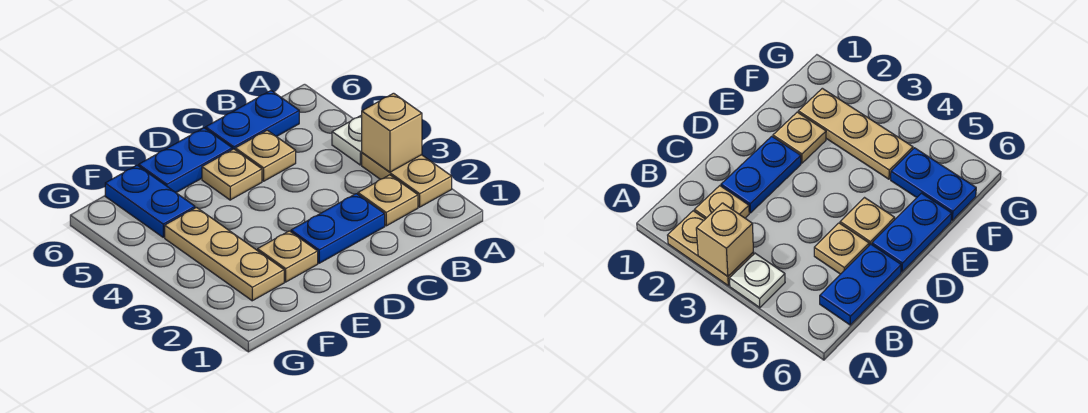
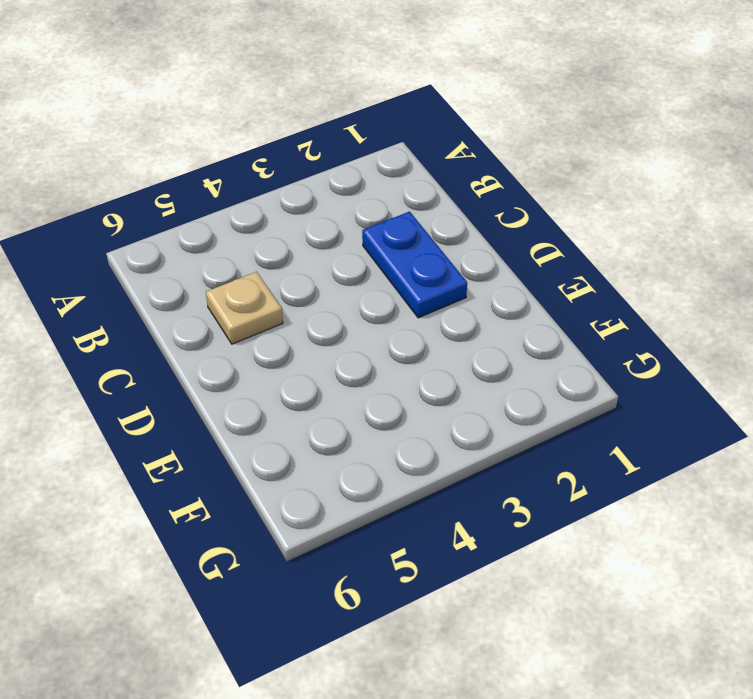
none -> tan plate A2:A3 level 1
none -> white plate A4 level 1
none -> tan plate B2 level 1

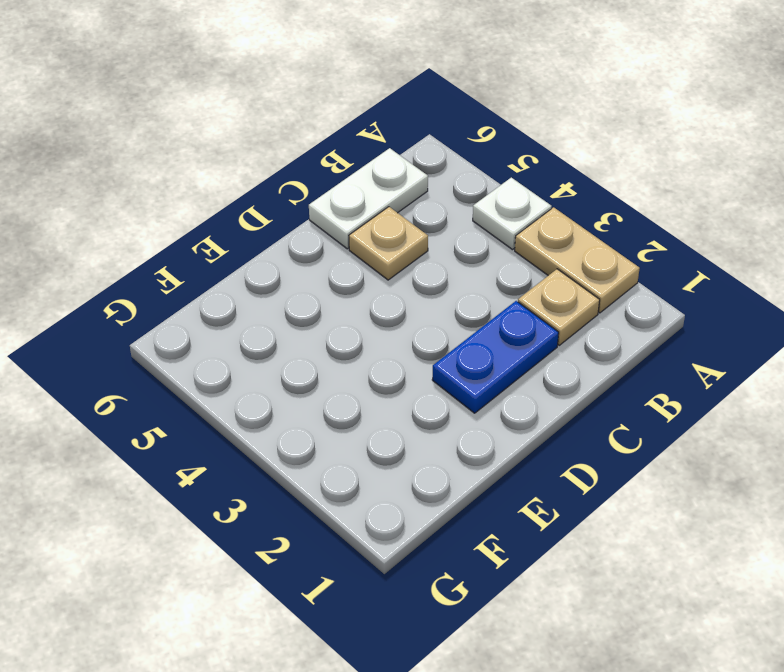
white plate B6:C6 level 1 -> blue plate B6:C6 level 1
none -> tan plate D5 level 1
none -> blue plate D6:E6 level 1
none -> tan plate E2 level 1

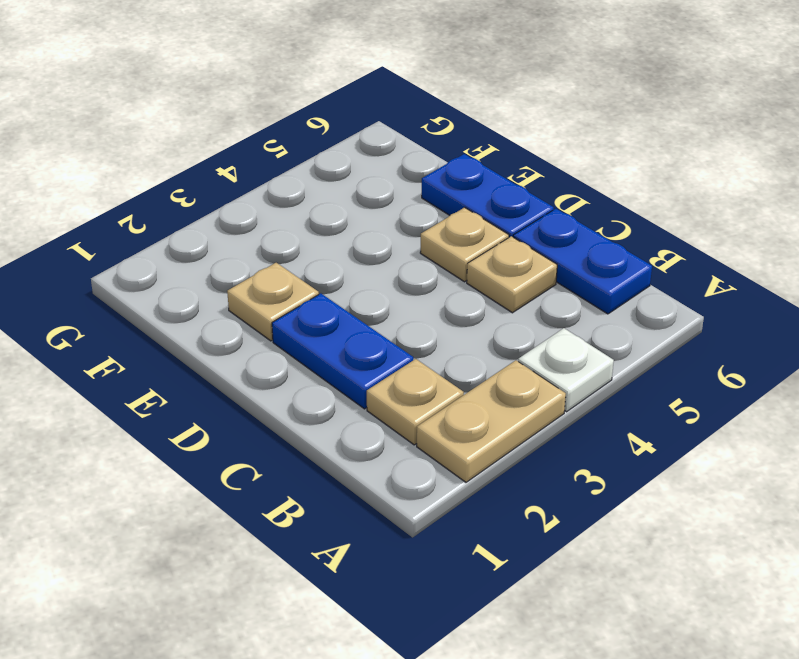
none -> tan plate F2:F4 level 1
none -> blue plate F5:F6 level 1
none -> tan brick A3 level 2

